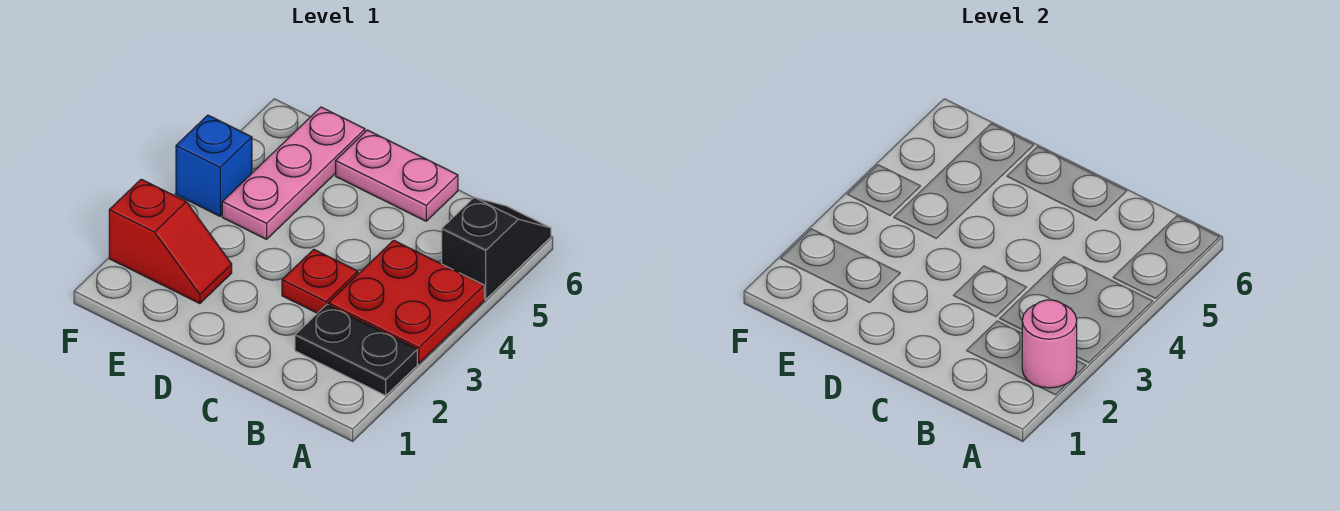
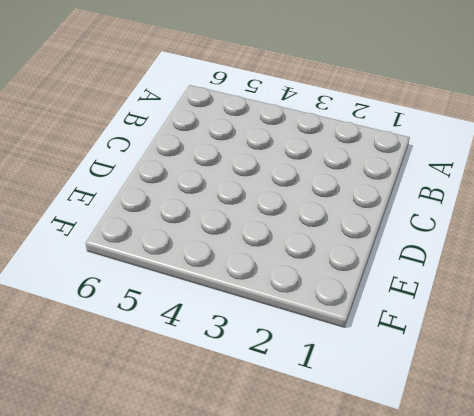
none -> black plate A2:B2 level 1
none -> red plate A3:B4 level 1

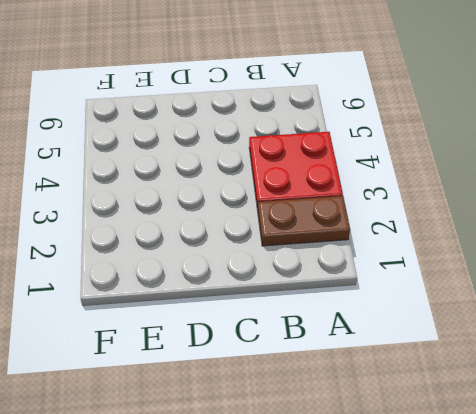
brown plate A2:B2 level 1 -> black plate A2:B2 level 1
none -> black slope A5:A6 level 1 top 5
none -> red plate C3 level 1

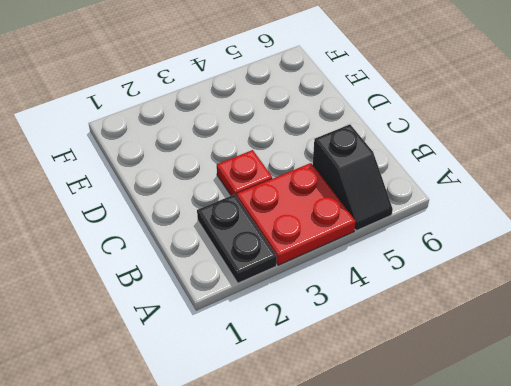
black slope A5:B5 level 1 top B -> black slope A5:A6 level 1 top 5
none -> pink plate C6:D6 level 1
none -> red slope E2:F2 level 1 top F

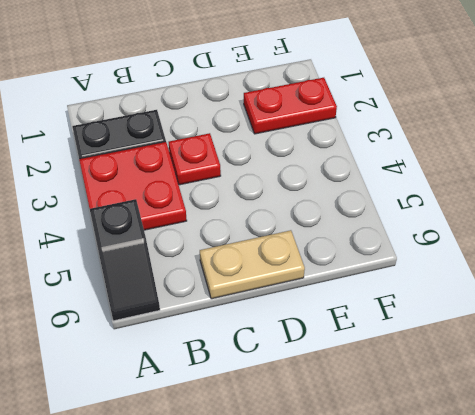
tan plate C6:D6 level 1 -> pink plate C6:D6 level 1
red plate E2:F2 level 1 -> red slope E2:F2 level 1 top F
none -> pink plate E4:E6 level 1
none -> blue brick F4 level 1

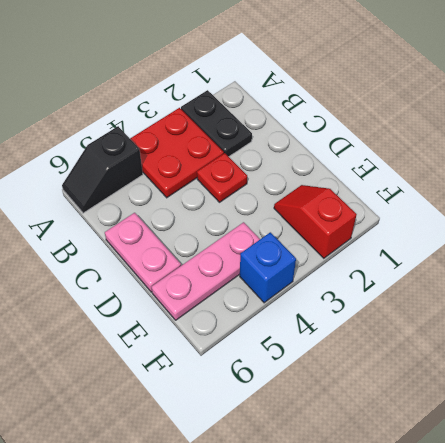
none -> pink round brick A2 level 2

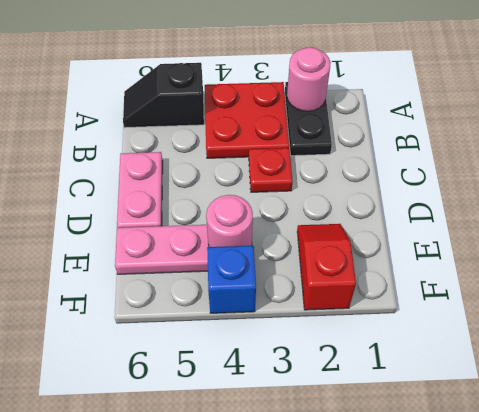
pink round brick E4 level 2 -> none

